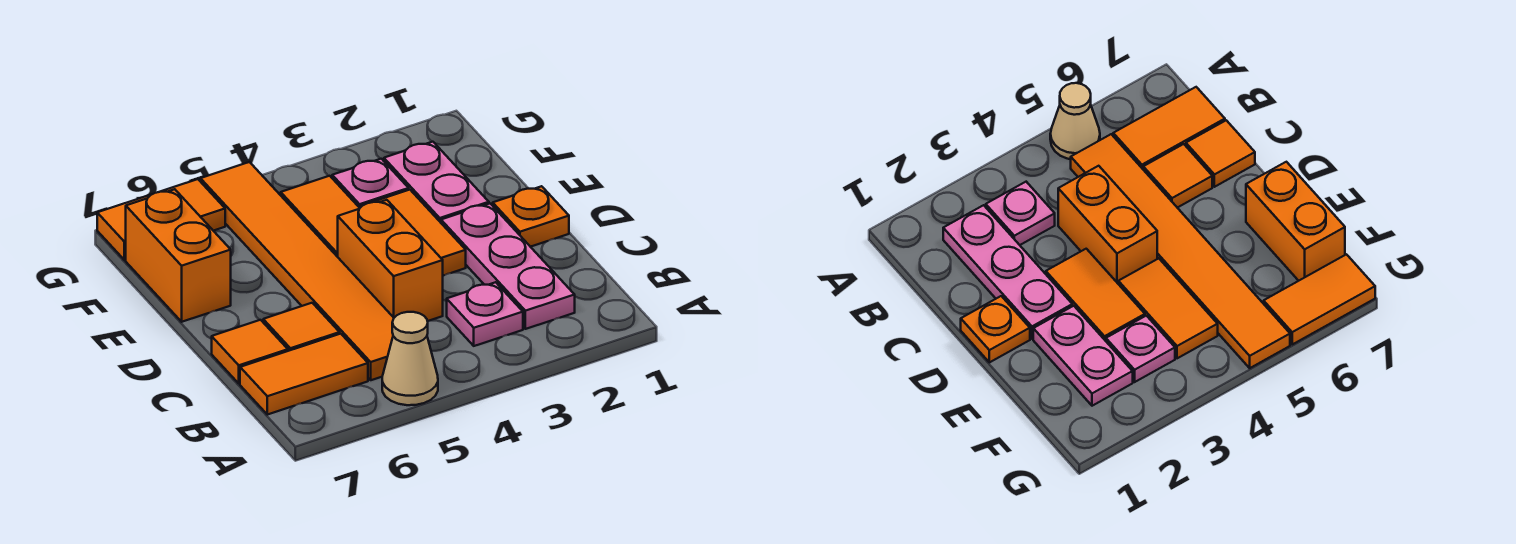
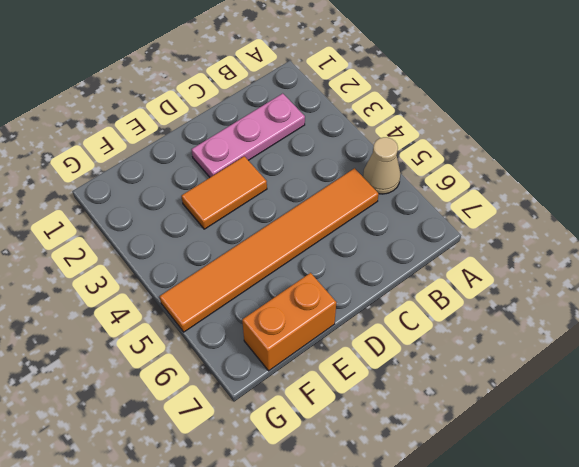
none -> pink plate B3 level 1
none -> orange tile B6:B7 level 1
none -> orange brick C4:D4 level 1

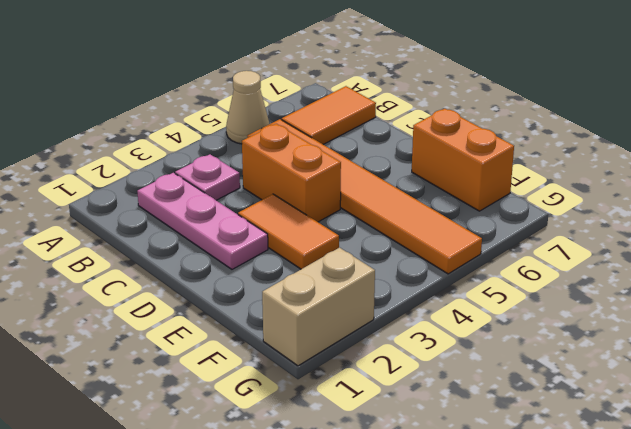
tan brick G1:G2 level 1 -> none
none -> orange tile C6 level 1
none -> orange tile C7 level 1
none -> orange plate D1 level 1

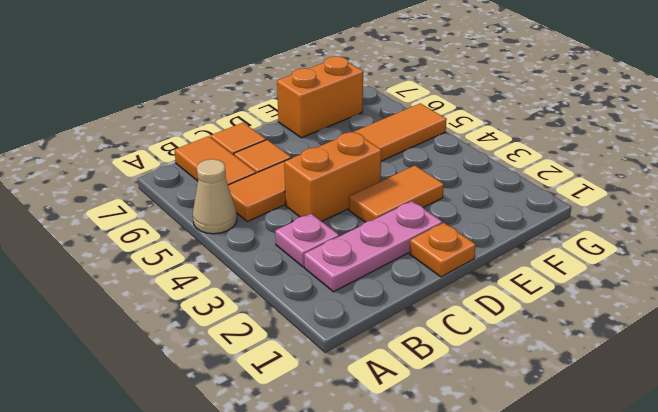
none -> pink plate E2:F2 level 1
none -> orange tile E4:F4 level 1
none -> pink plate F3 level 1

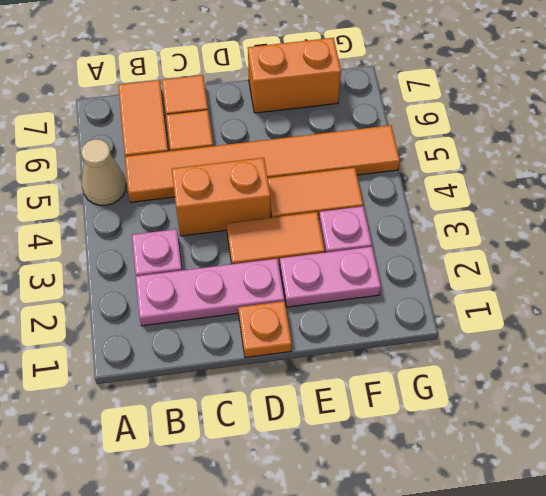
none -> orange tile G6:G7 level 1

